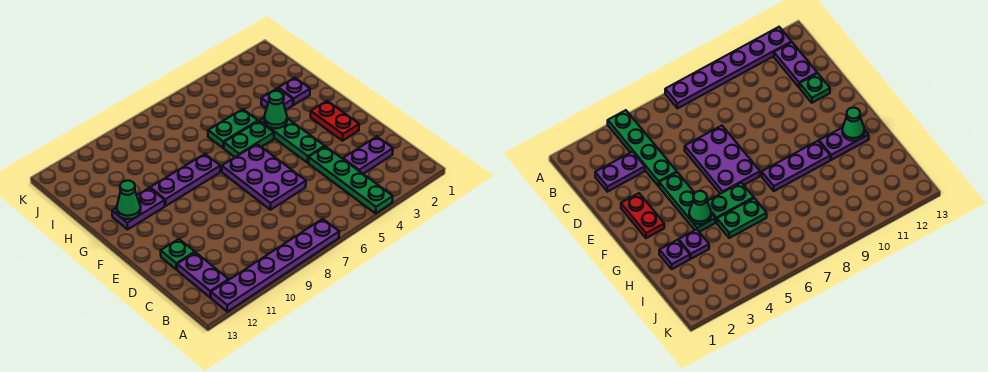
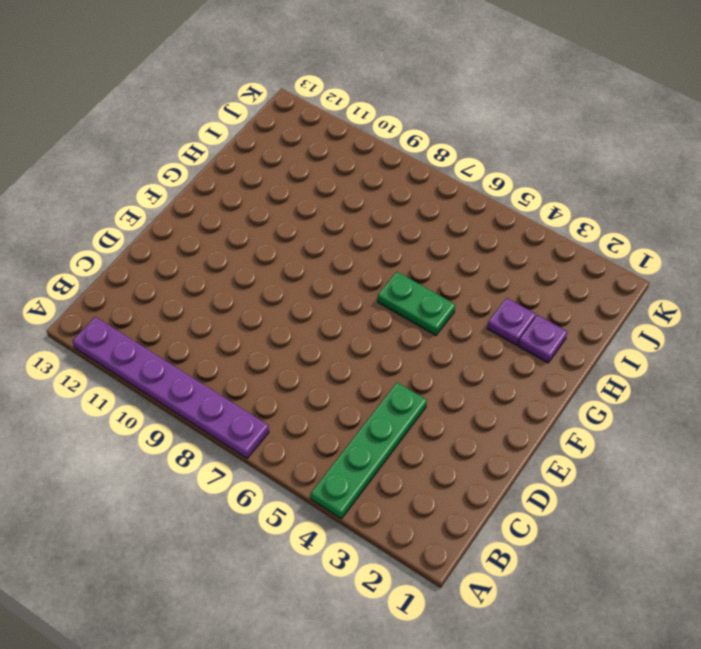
none -> purple plate B12:C12 level 1
none -> purple plate C2:C3 level 1
none -> purple plate D6:F7 level 1

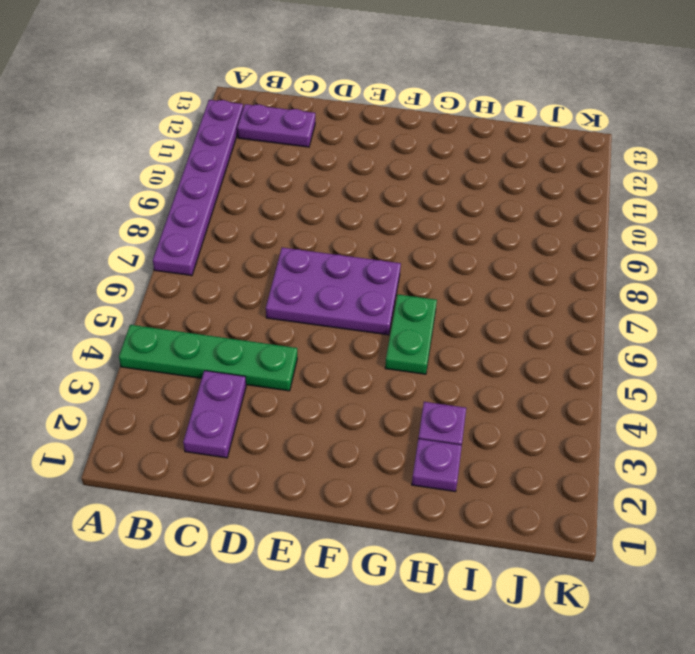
none -> green plate D12 level 1
none -> red plate E2:F2 level 1
none -> green plate E4:G4 level 1

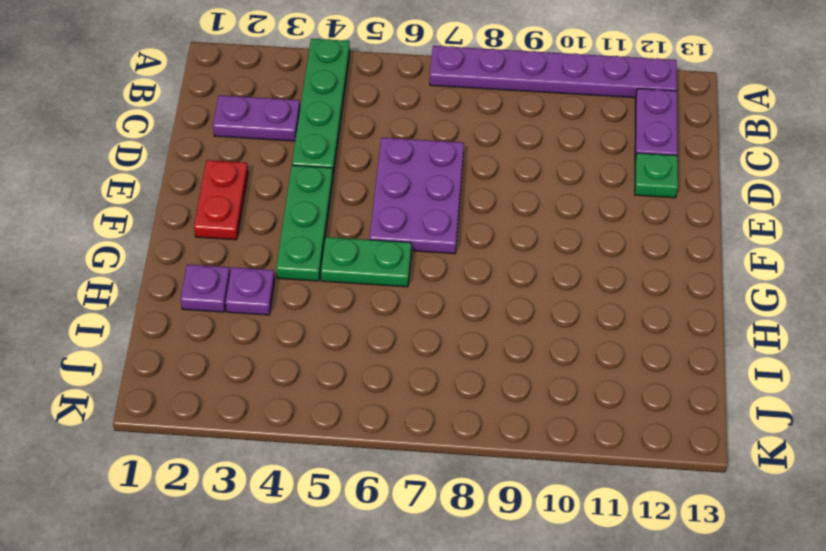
none -> purple plate G8:G10 level 1
none -> purple plate G11:G12 level 1
none -> green plate H5:H6 level 1

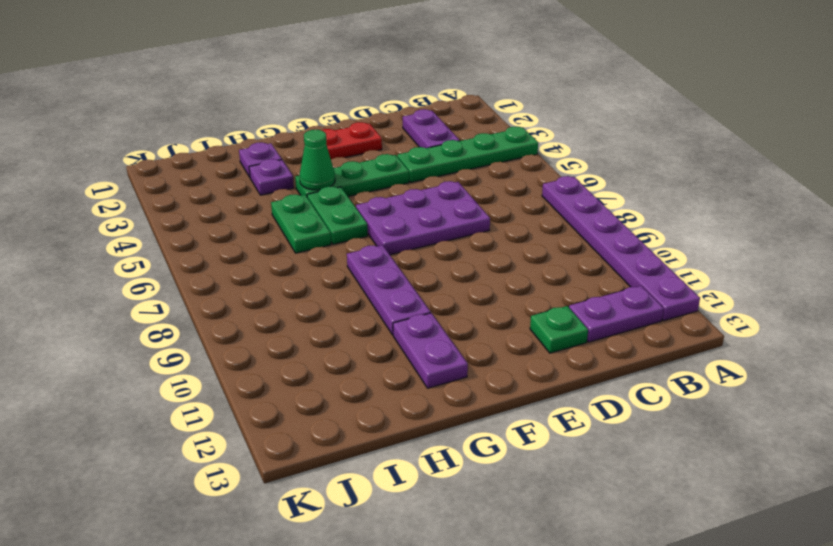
none -> green cone G12 level 2

